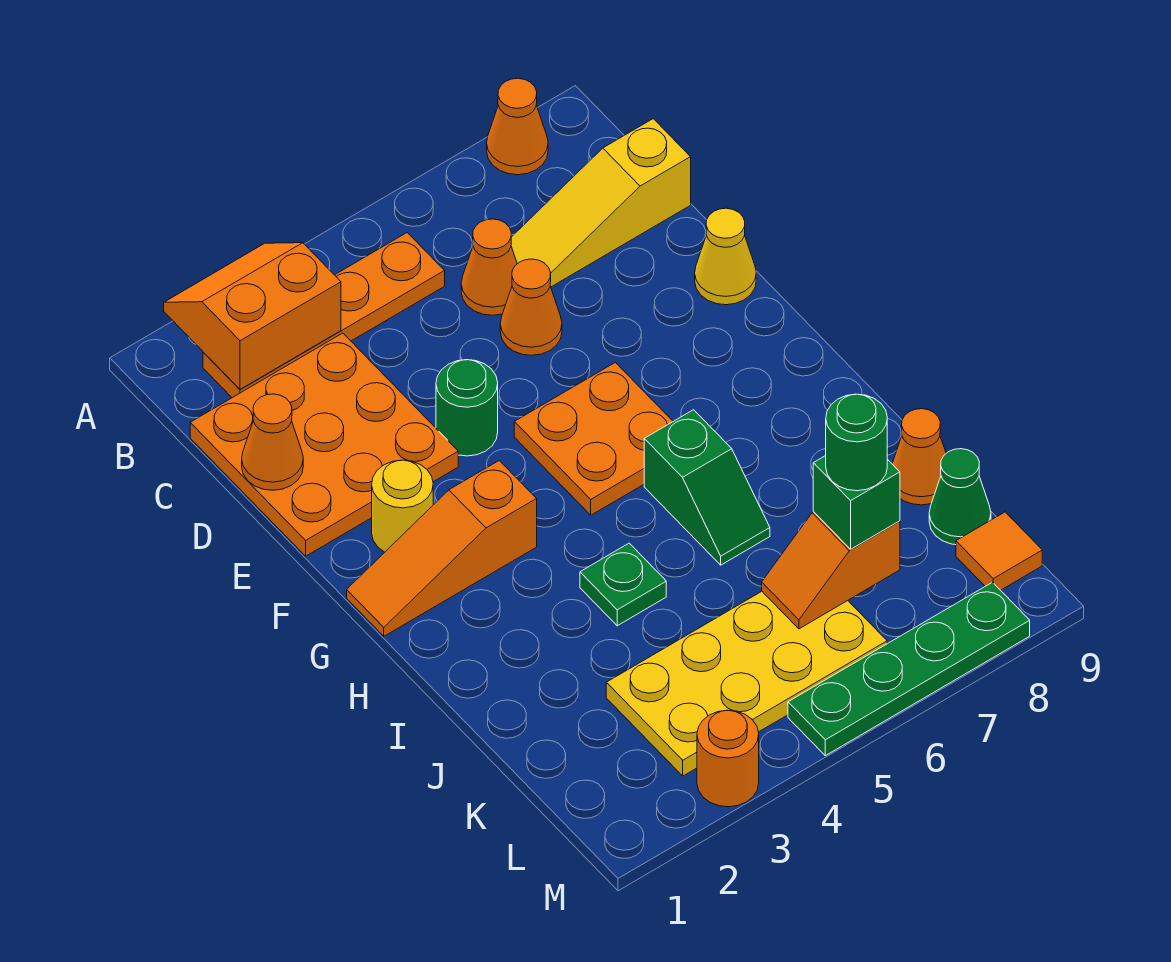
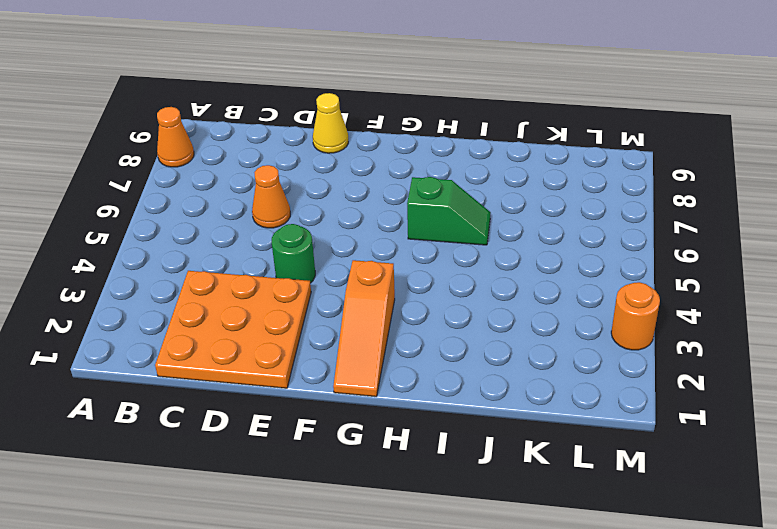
none -> orange plate B2:B5 level 1
none -> orange cone C6 level 1
none -> yellow slope C7:C9 level 1 top 9

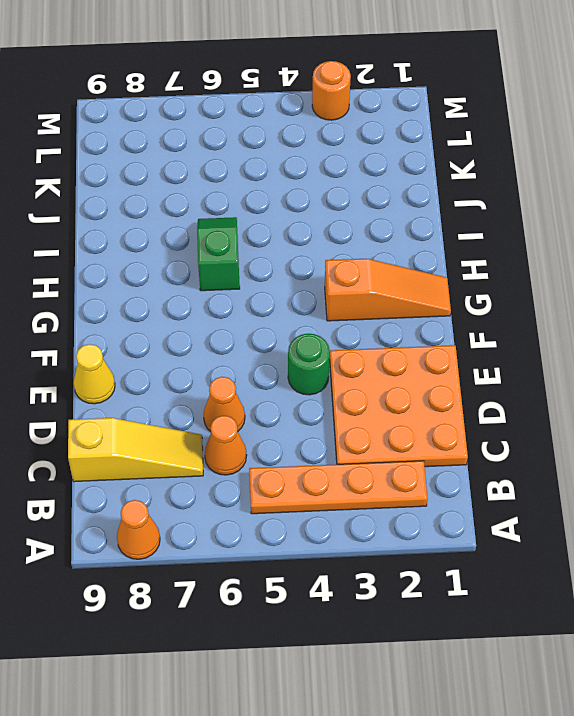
none -> yellow round brick F2 level 1
none -> orange plate F5:G6 level 1
none -> green plate I4 level 1

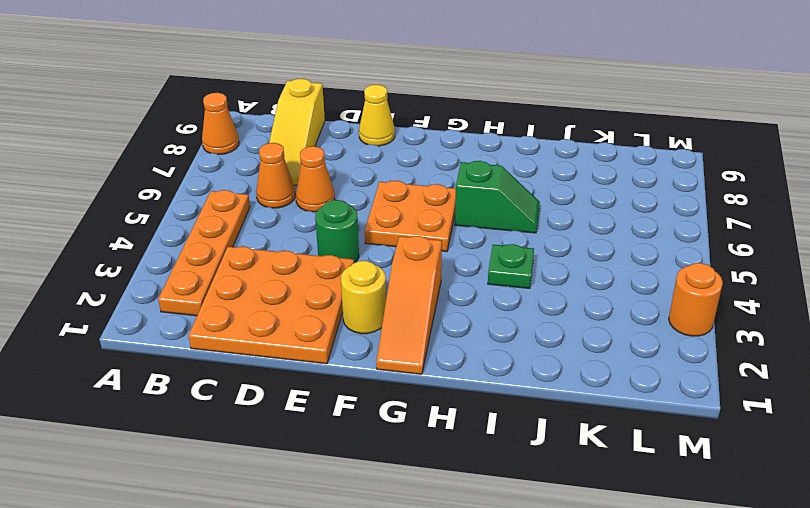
none -> orange cone J9 level 1
none -> yellow plate K3:L6 level 1
none -> green cone K9 level 1

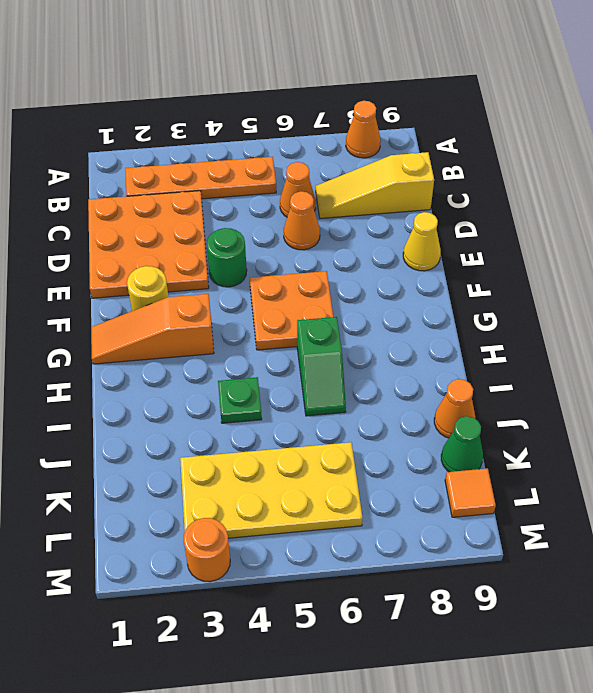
none -> green plate M5:M8 level 1
none -> orange slope A2:B3 level 2 top B
none -> orange cone D1 level 2

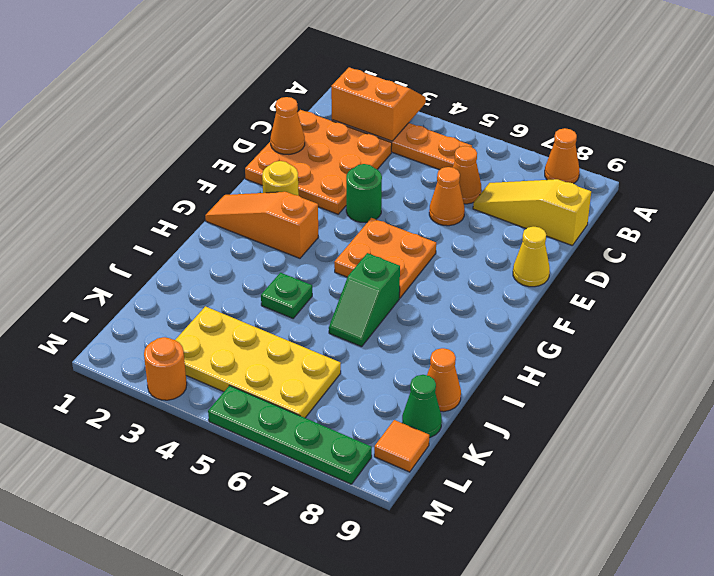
none -> orange slope K6:K7 level 2 top 7
none -> green brick K7 level 3
none -> green round brick K7 level 4

